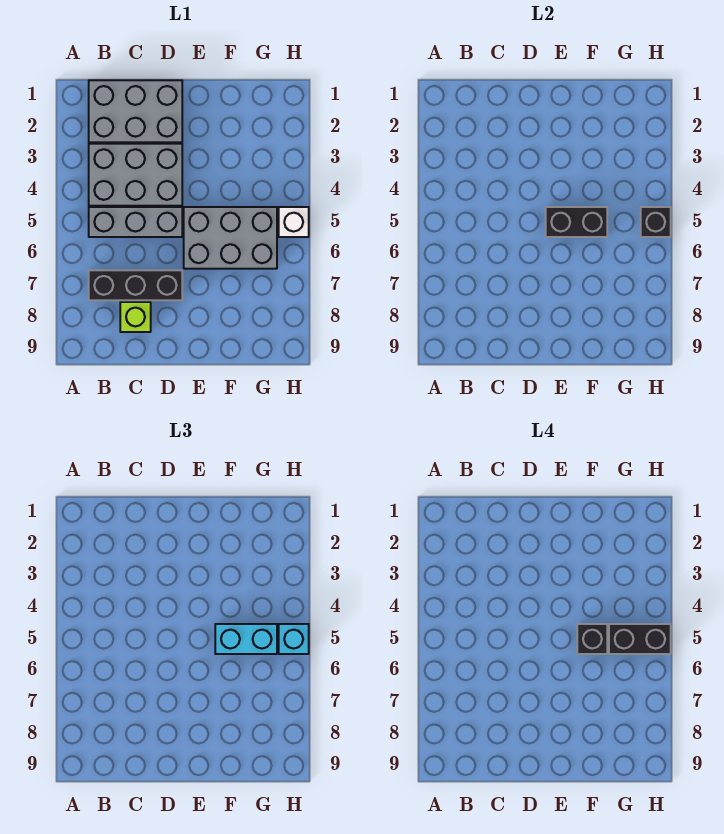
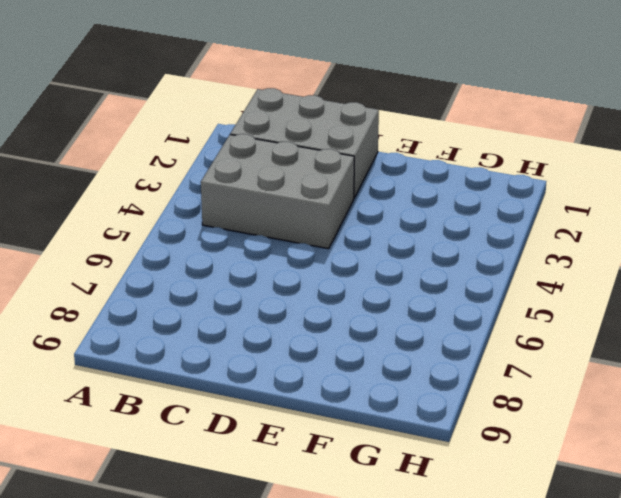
none -> grey brick B5:D5 level 1
none -> black brick B7:D7 level 1
none -> lime brick C8 level 1

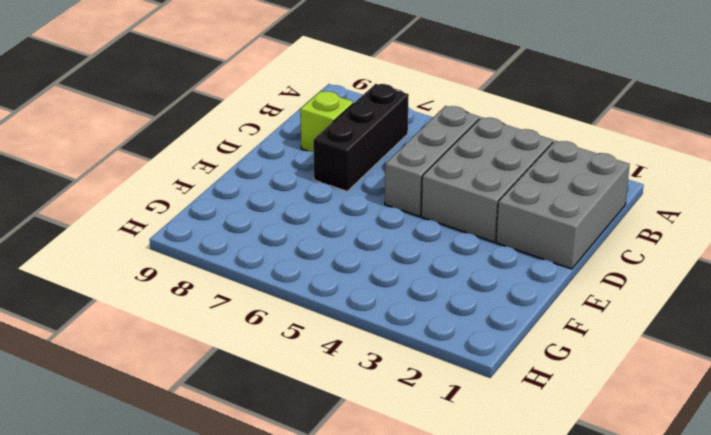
none -> grey brick E5:G6 level 1
none -> white brick H5 level 1
none -> black brick E5:F5 level 2

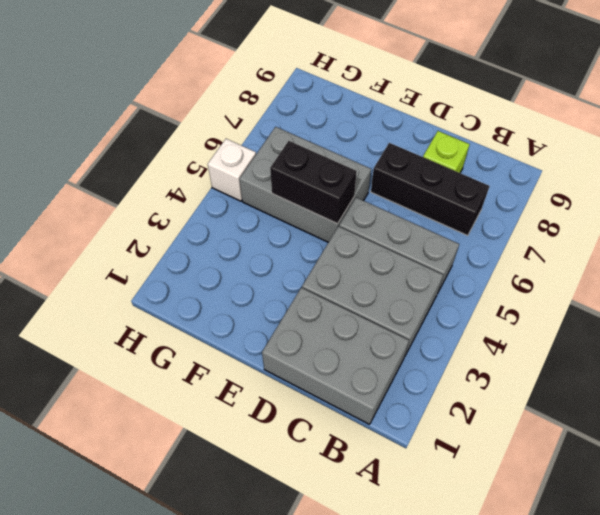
none -> black brick H5 level 2
none -> cyan brick F5:G5 level 3
none -> cyan brick H5 level 3

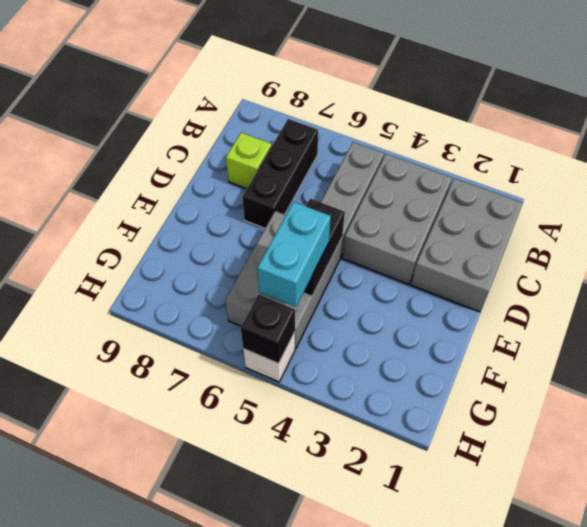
none -> cyan brick H5 level 3
none -> black brick F5 level 4
none -> black brick G5:H5 level 4

